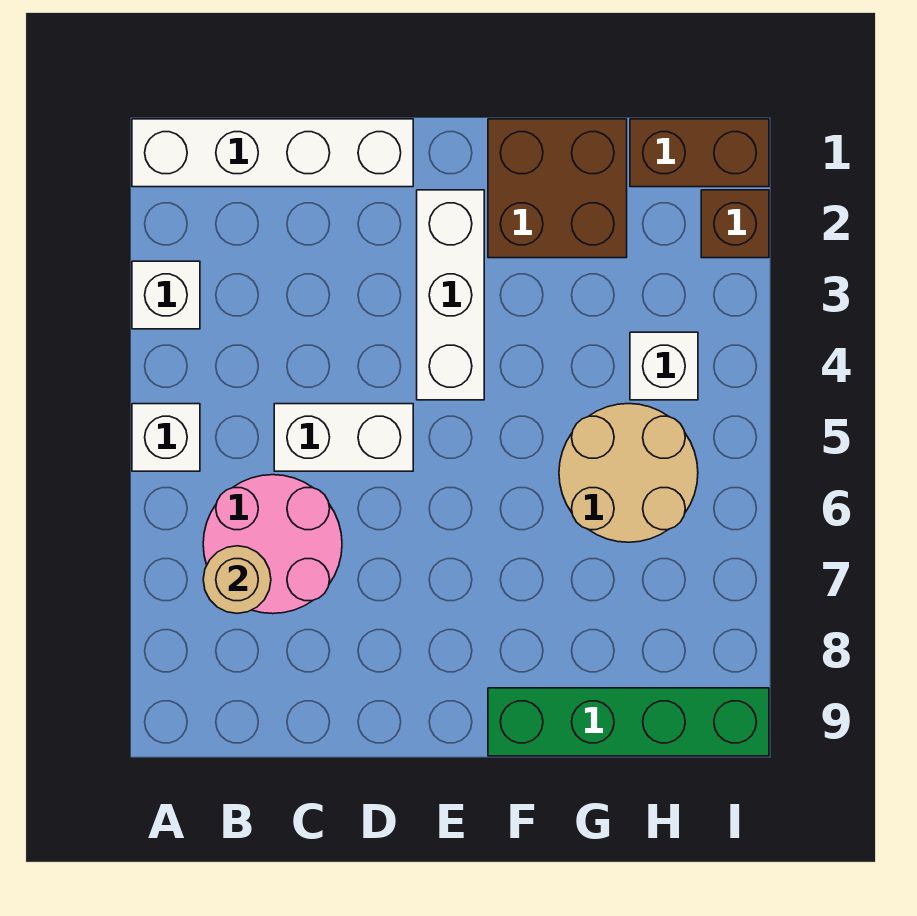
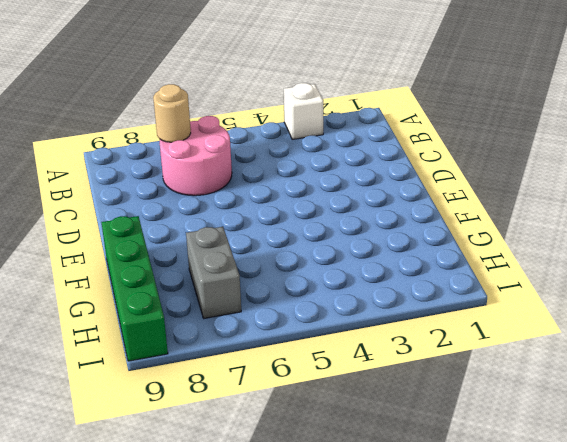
grey brick G7:H7 level 1 -> none
none -> white brick A1:D1 level 1
none -> white brick A5 level 1
none -> white brick C5:D5 level 1

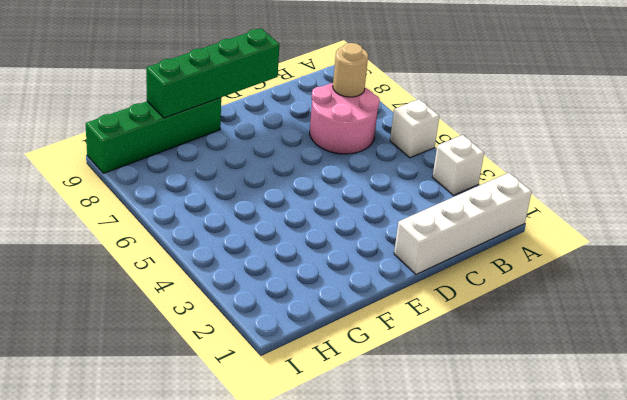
green brick D9:G9 level 2 -> none
none -> white brick C5:D5 level 1
none -> white brick E2:E4 level 1
none -> brown brick F1:G2 level 1

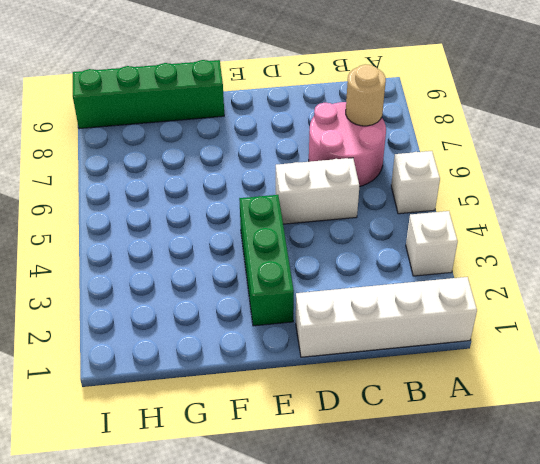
green brick E2:E4 level 1 -> white brick E2:E4 level 1
none -> brown brick F1:G2 level 1
none -> tan round brick G5:H6 level 1
none -> brown brick H1:I1 level 1

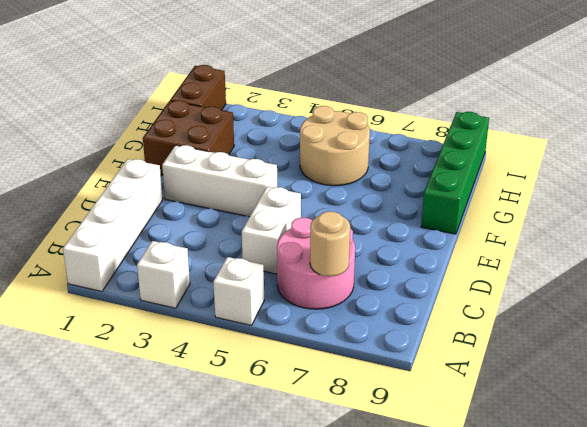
none -> white brick H4 level 1
none -> brown brick I2 level 1

